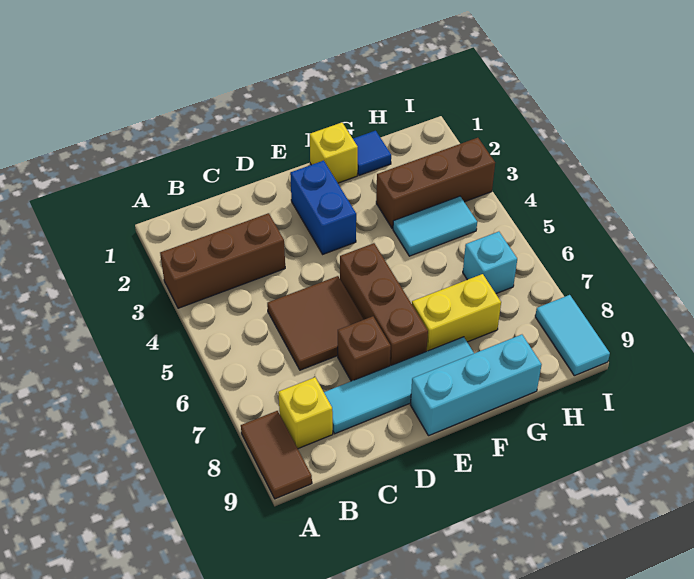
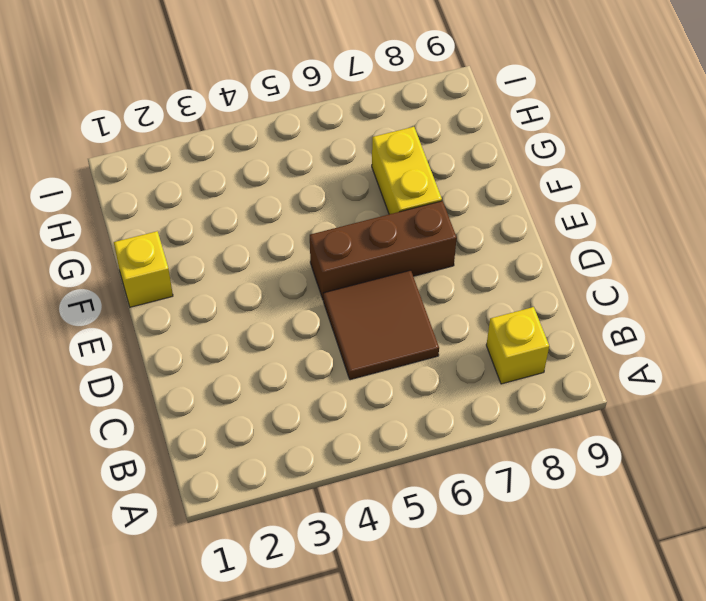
none -> brown brick A3:C3 level 1
none -> brown tile A8:A9 level 1
none -> cyan tile C8:F8 level 1

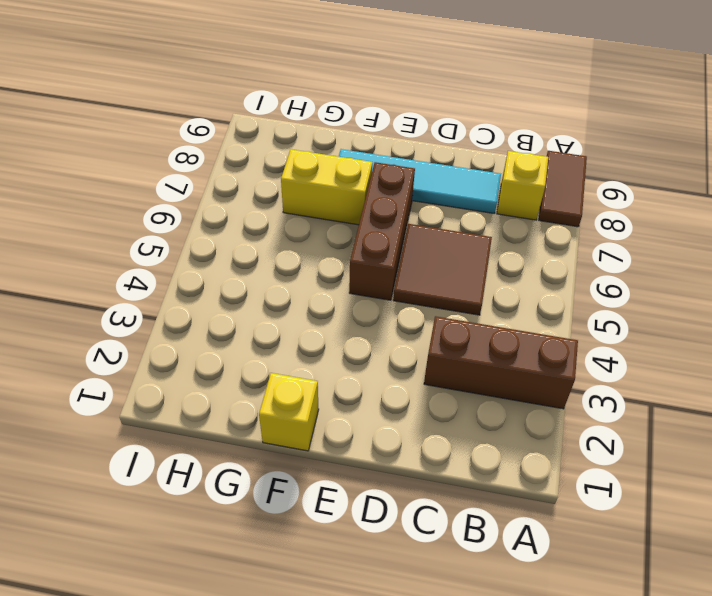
none -> brown brick D7 level 1
none -> blue brick E2:E3 level 1
none -> cyan brick E9:G9 level 1

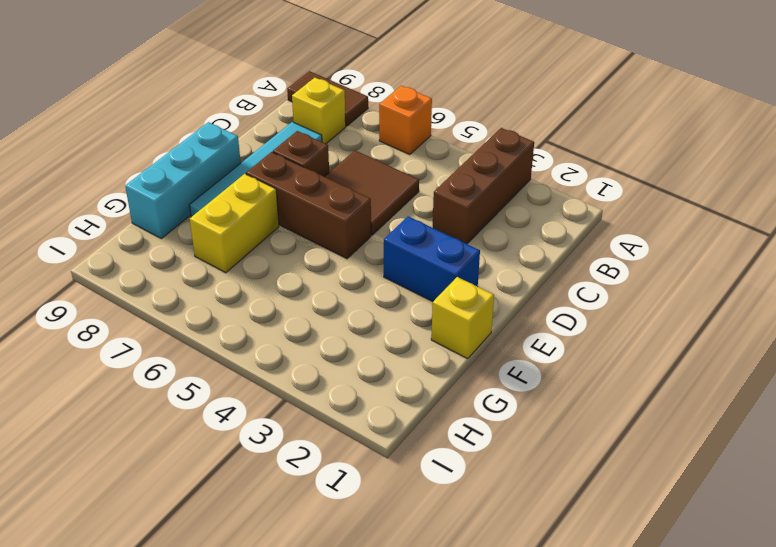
orange brick A6 level 1 -> none
none -> blue tile G1 level 1
none -> brown brick G3:I3 level 1
none -> cyan tile G4:H4 level 1

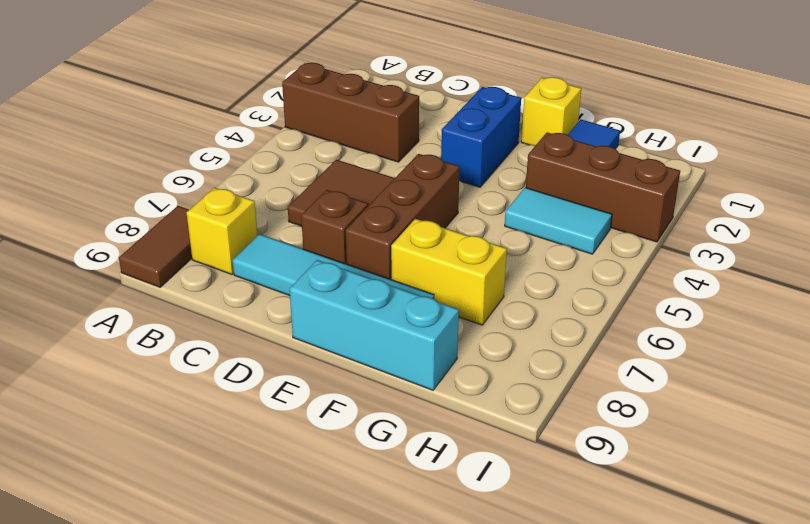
none -> cyan brick H6 level 1
none -> cyan tile I8:I9 level 1

